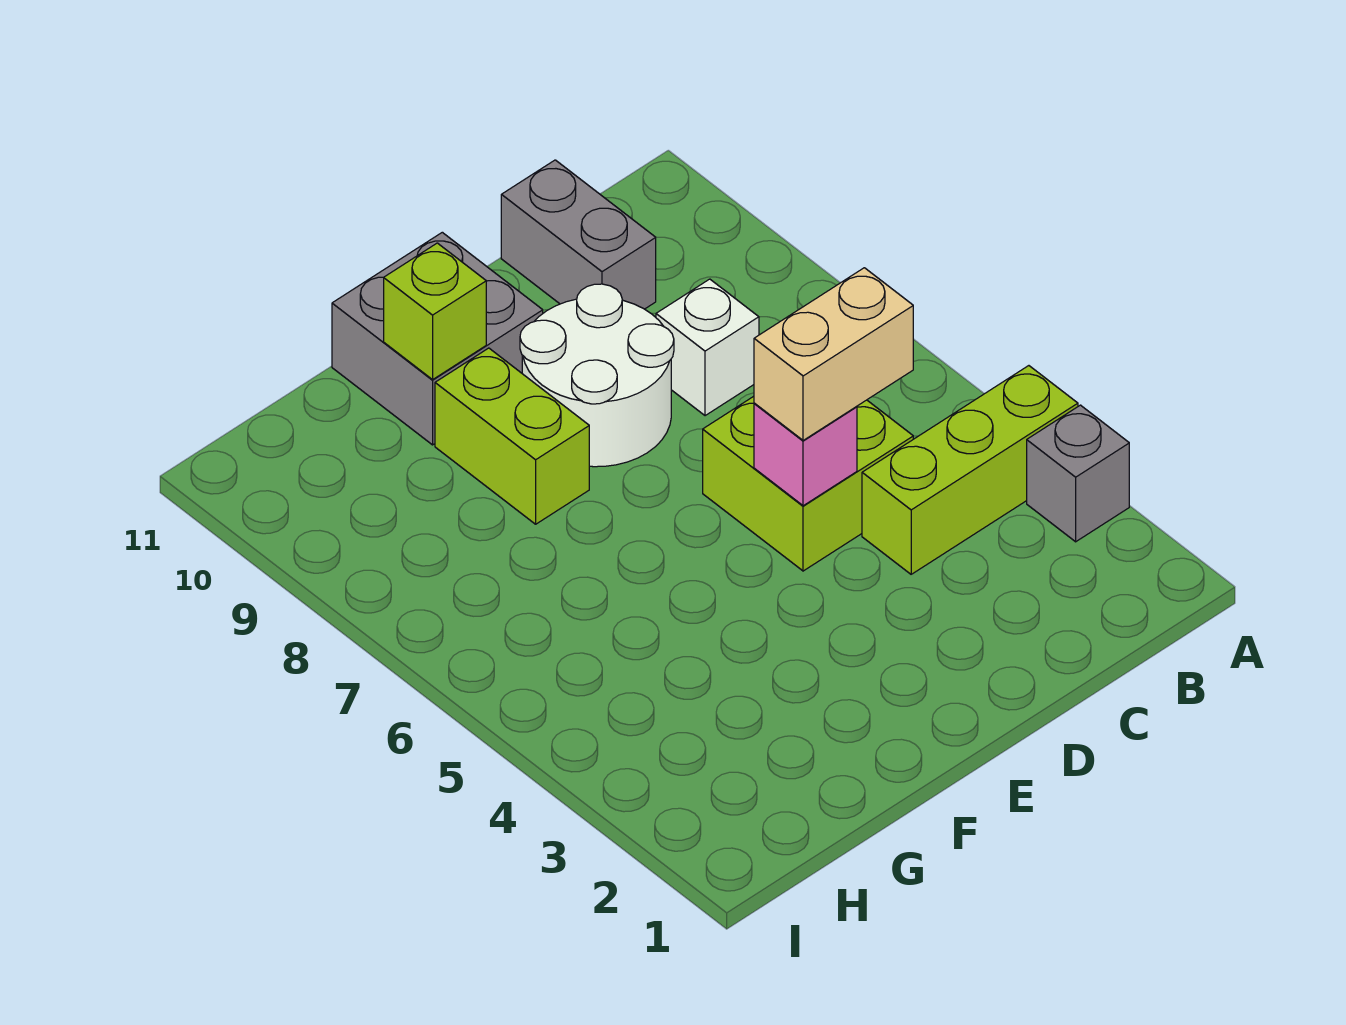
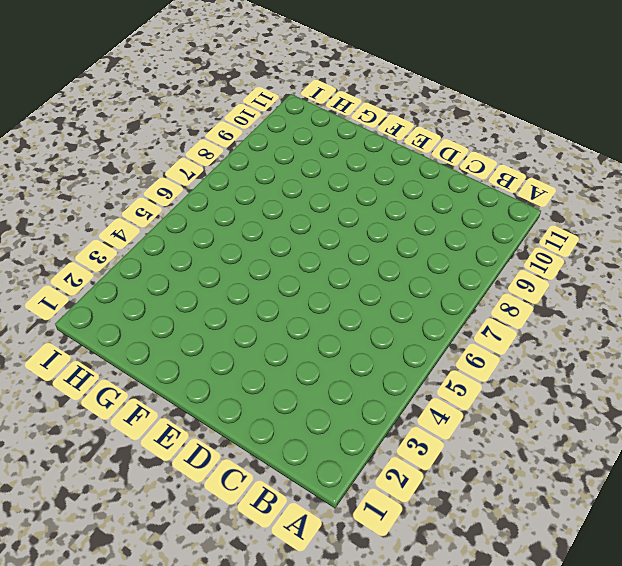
none -> grey brick A3 level 1
none -> lime brick A4:C4 level 1

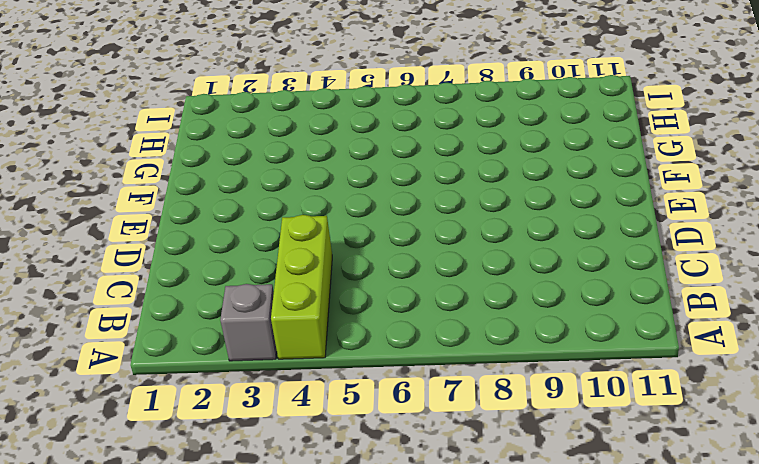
none -> lime brick C5:D6 level 1
none -> white brick C8 level 1

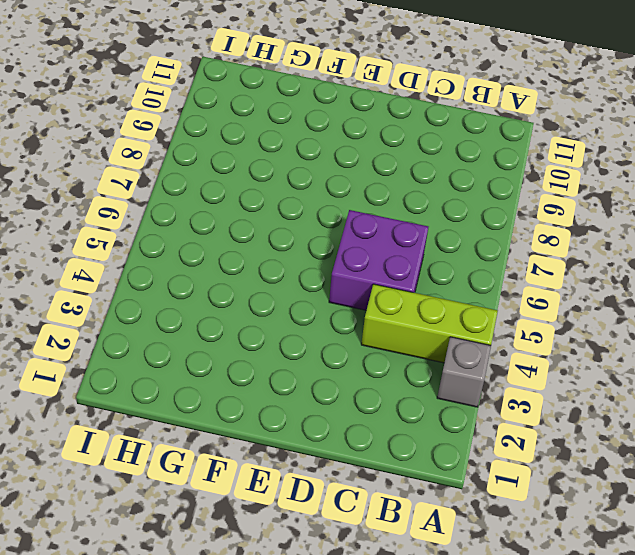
purple brick C5:D6 level 1 -> lime brick C5:D6 level 1
none -> white brick C8 level 1
none -> grey brick C10:C11 level 1

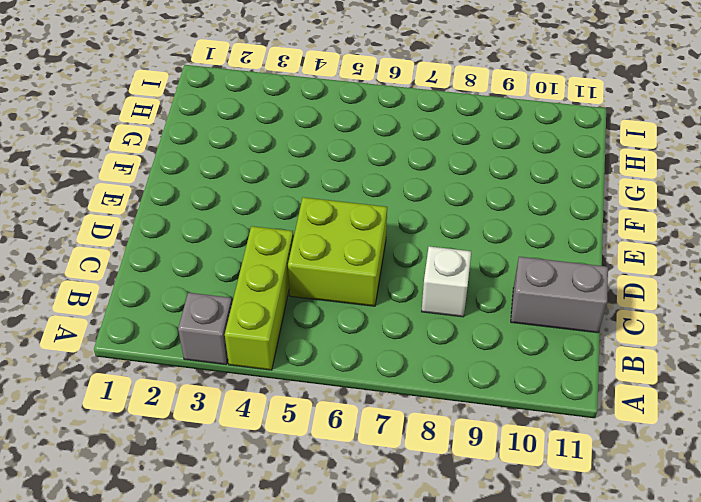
none -> white round brick D8:E9 level 1
none -> grey brick E10:F11 level 1

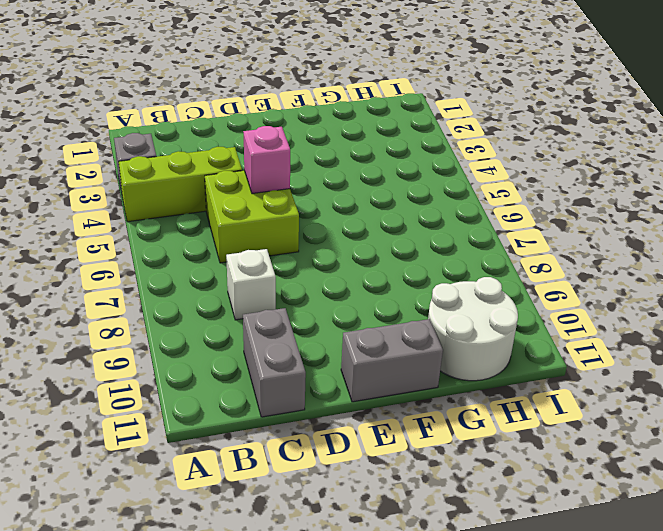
grey brick E11:F11 level 1 -> grey brick E10:F11 level 1
white round brick G10:H11 level 1 -> white round brick D8:E9 level 1
none -> lime brick F8:F9 level 1
none -> lime brick F10 level 2

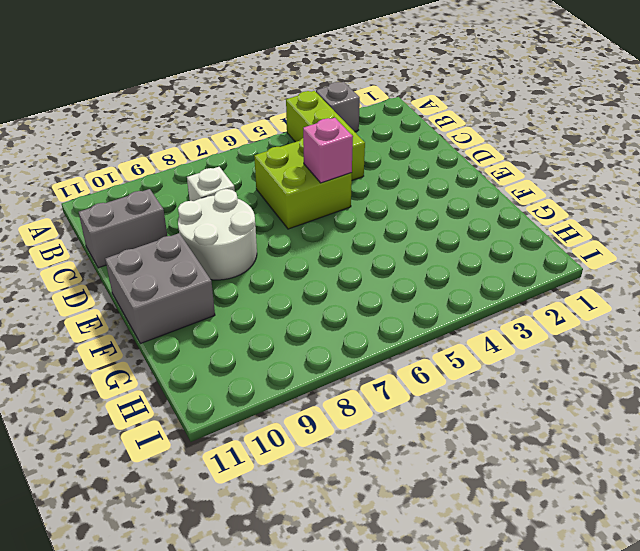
none -> lime brick F8:F9 level 1
none -> lime brick F10 level 2

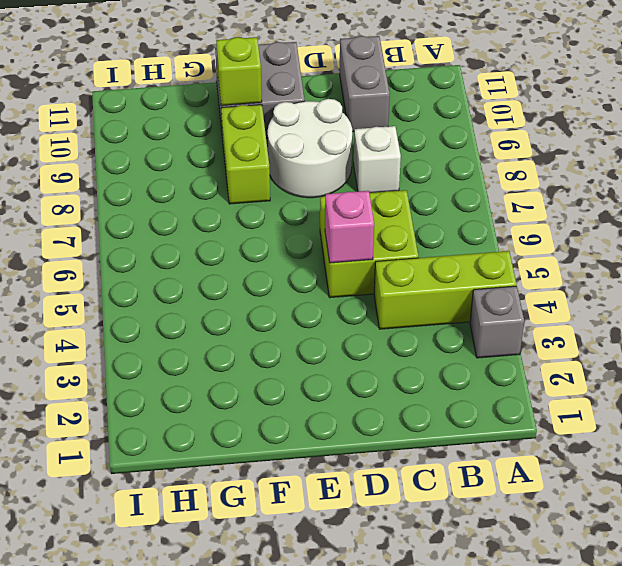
none -> tan brick C5:D5 level 3

